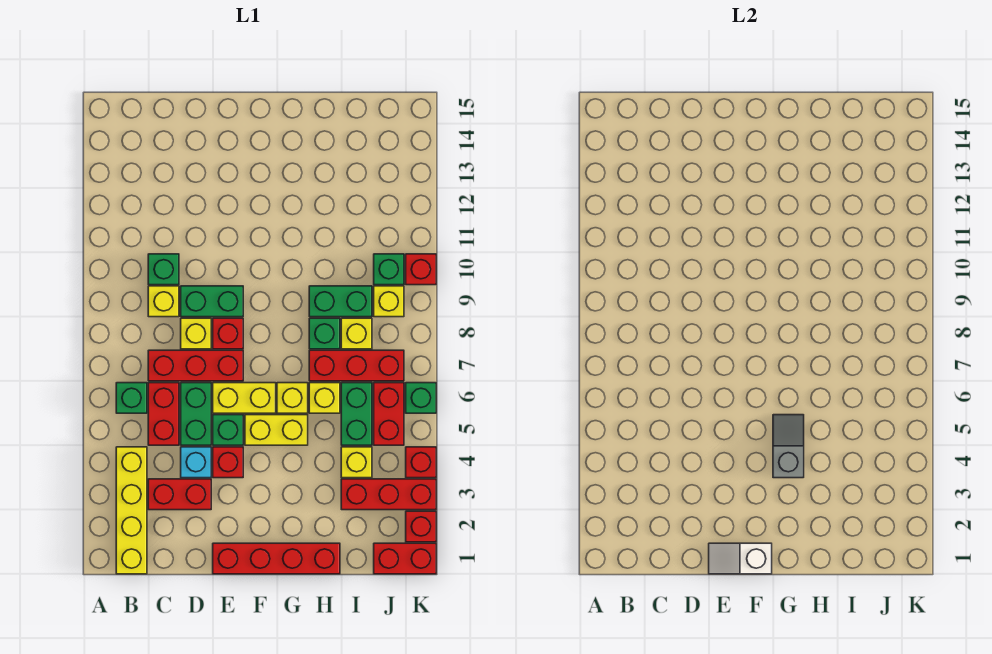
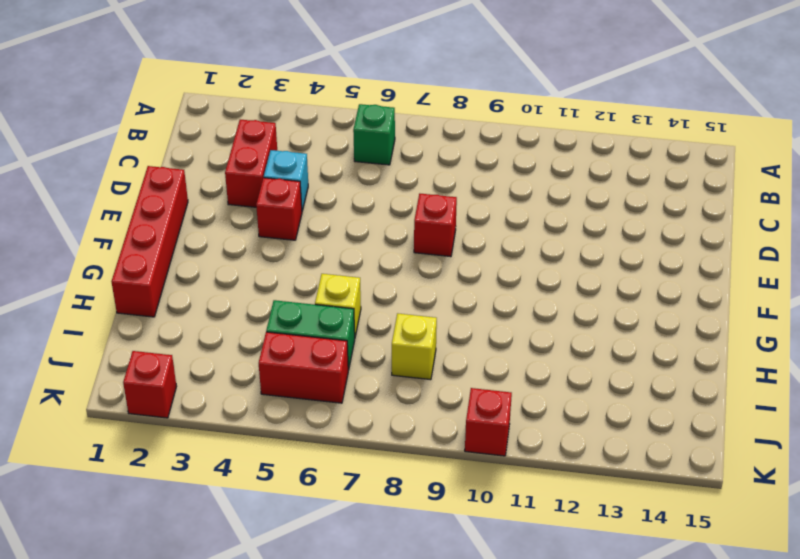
none -> yellow brick B1:B4 level 1
none -> red brick C5:C6 level 1
none -> red brick C7:E7 level 1
none -> yellow brick C9 level 1

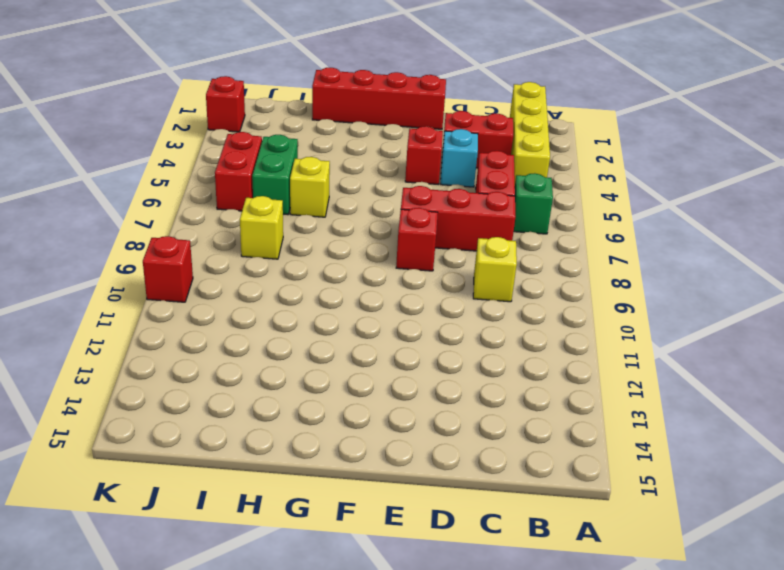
none -> green brick C10 level 1
none -> green brick D5:D6 level 1
none -> yellow brick D8 level 1
none -> green brick D9:E9 level 1

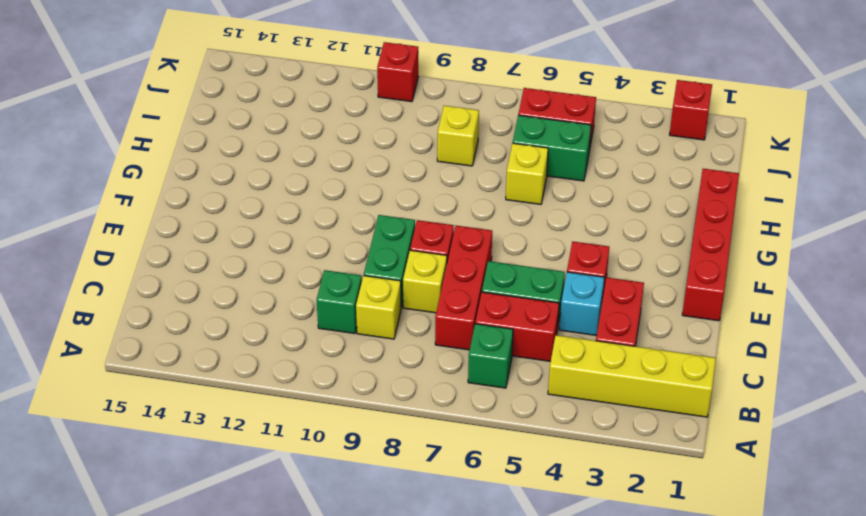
none -> green brick E5 level 1
none -> yellow brick E6:F6 level 1
none -> yellow brick F5:G5 level 1
none -> yellow brick G6 level 1

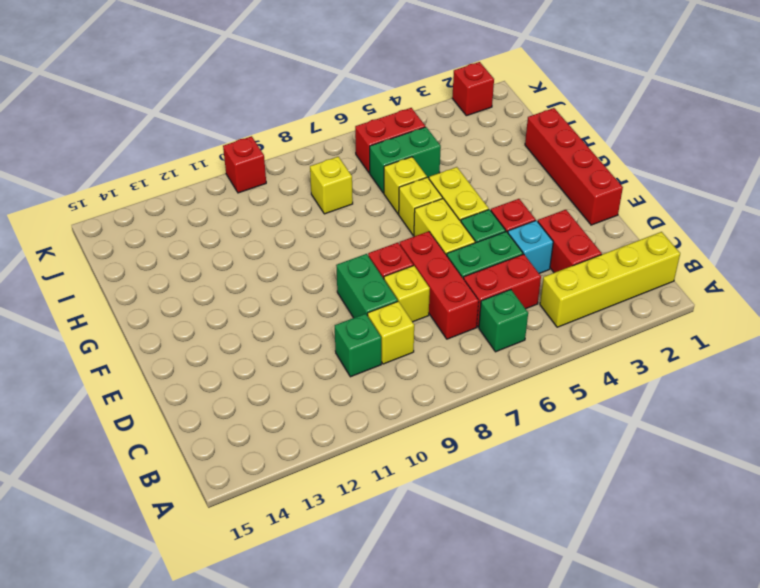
none -> red brick H7:J7 level 1
none -> green brick H8 level 1
none -> green brick H9:I9 level 1
none -> red brick I3:K3 level 1

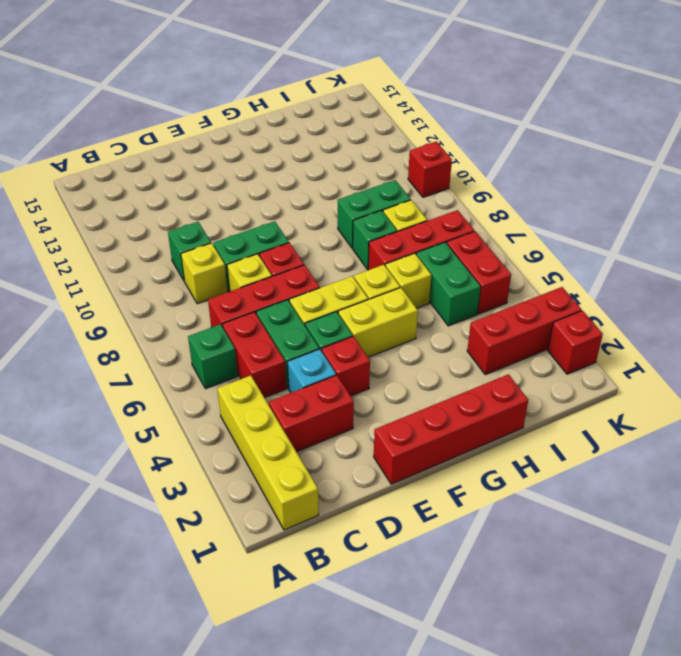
none -> yellow brick I4 level 1
none -> red brick J1:K1 level 1
none -> yellow brick J9 level 1
none -> green brick J10 level 1

